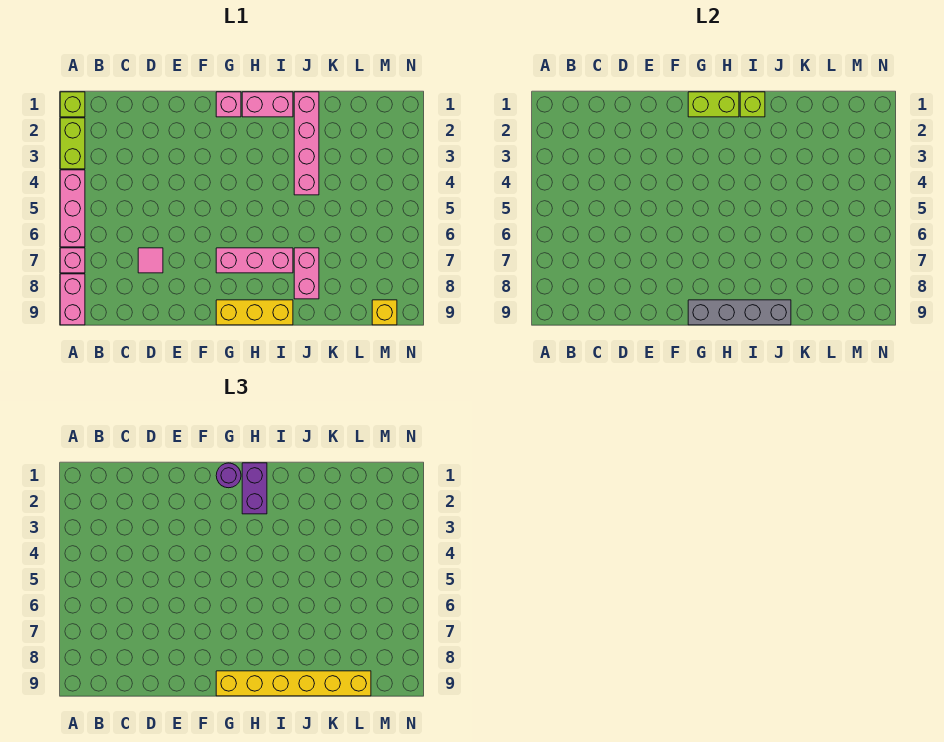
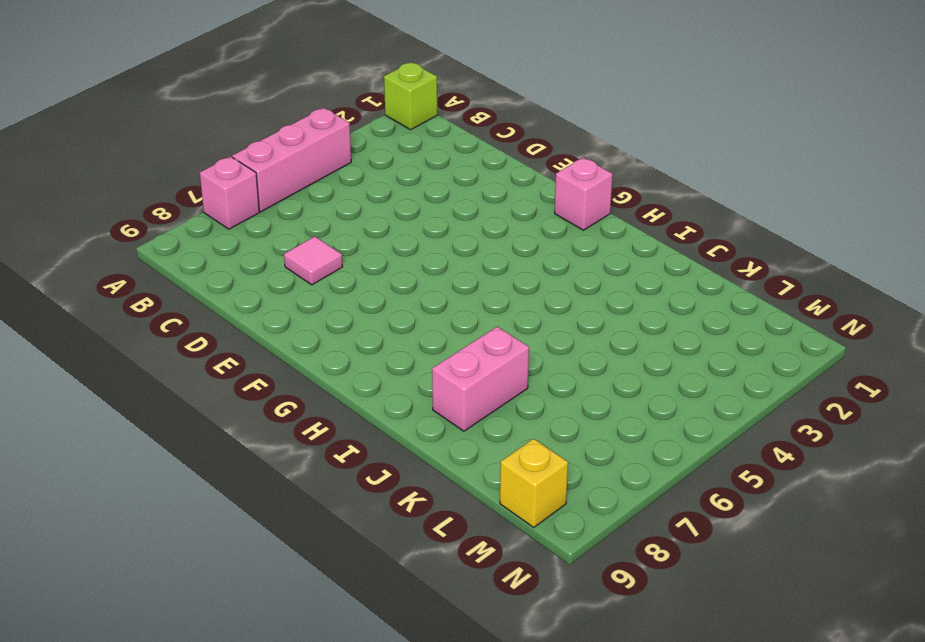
none -> lime brick A2:A3 level 1
none -> pink brick A8:A9 level 1
none -> pink brick G7:I7 level 1

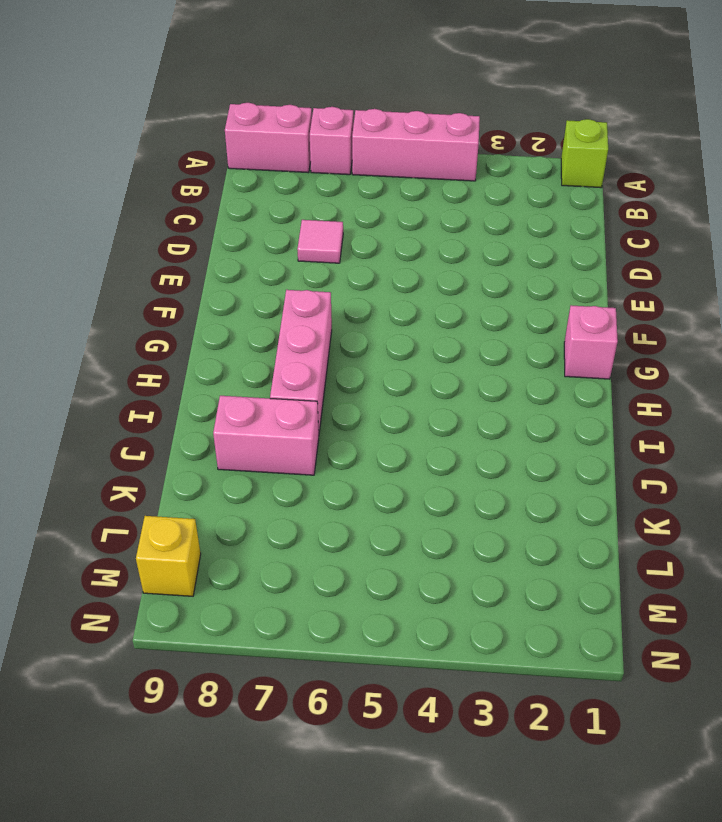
none -> lime brick A2:A3 level 1
none -> yellow brick G9:I9 level 1
none -> pink brick H1:I1 level 1

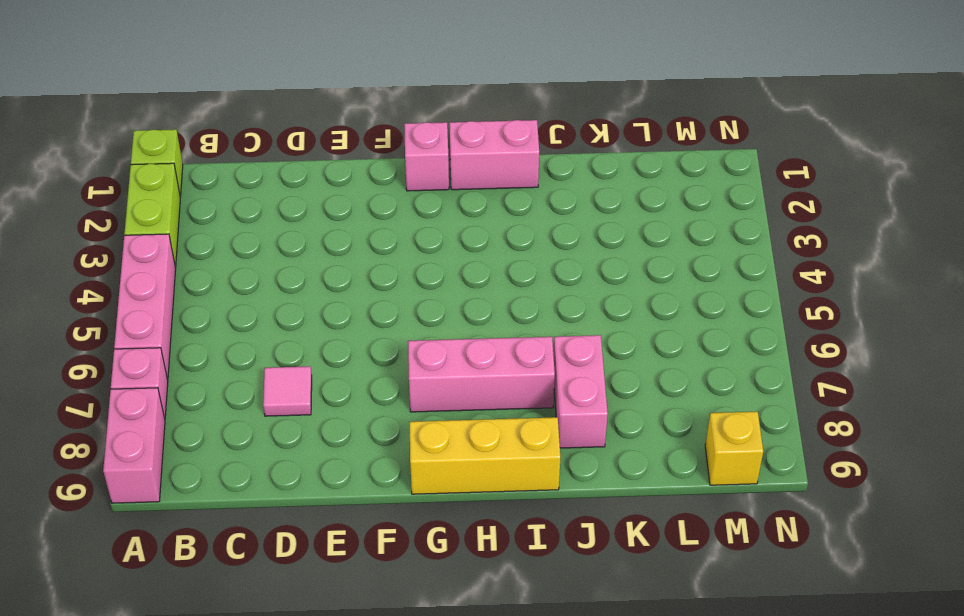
none -> pink brick J1:J4 level 1
none -> lime brick G1:H1 level 2
none -> grey brick G9:J9 level 2

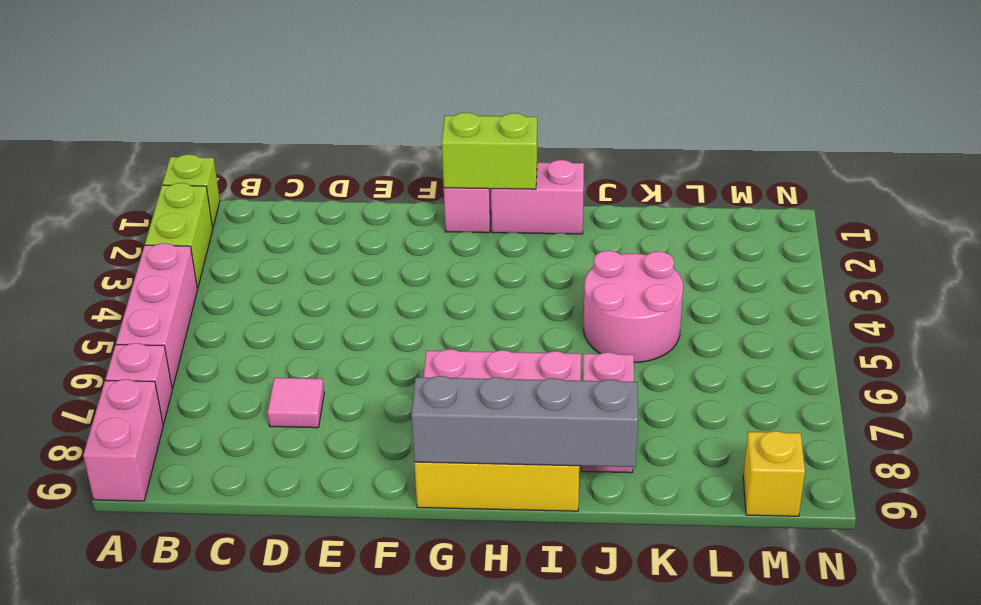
pink round brick J4:K5 level 1 -> pink brick J1:J4 level 1
none -> lime brick I1 level 2
none -> purple round brick G1 level 3
none -> yellow brick G9:L9 level 3

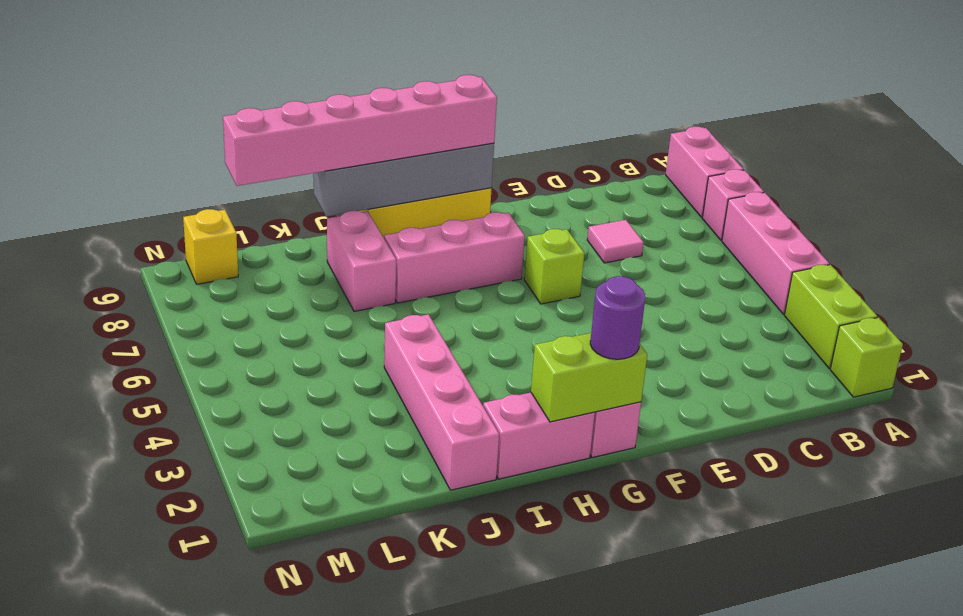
lime brick F6 level 1 -> lime brick I1 level 2
pink brick G9:L9 level 3 -> yellow brick G9:L9 level 3
none -> purple brick H1:H2 level 3

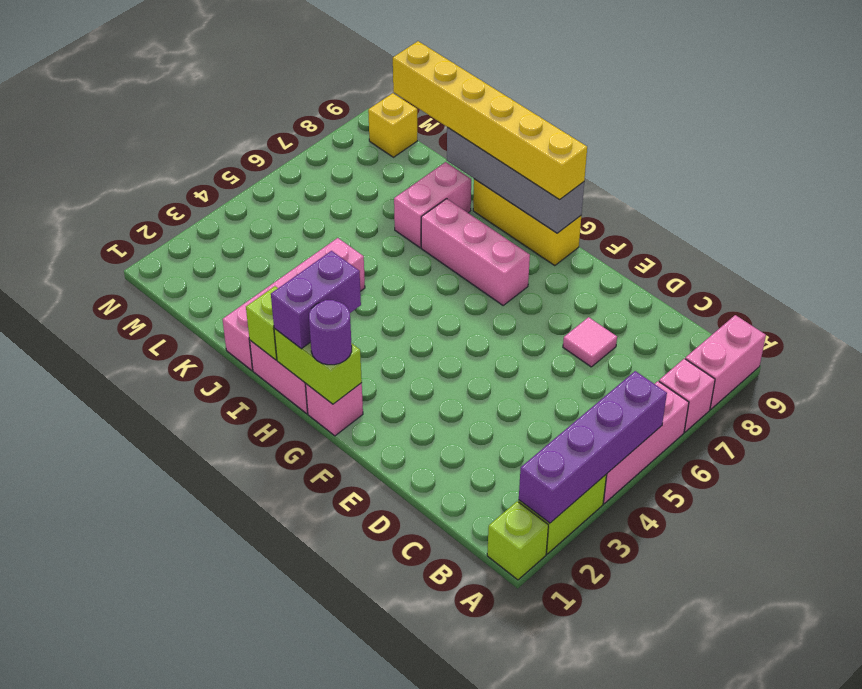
purple brick A2:A5 level 2 -> none

